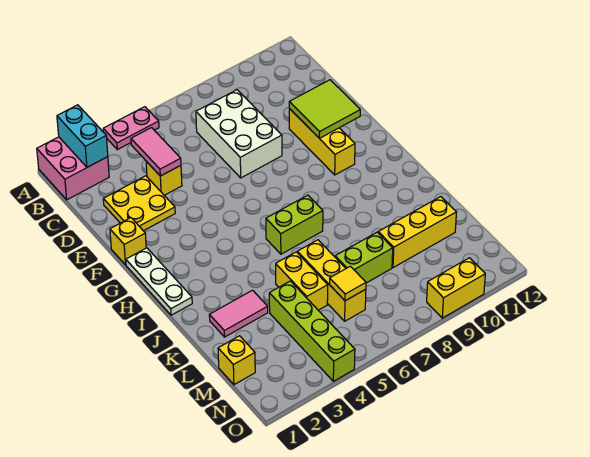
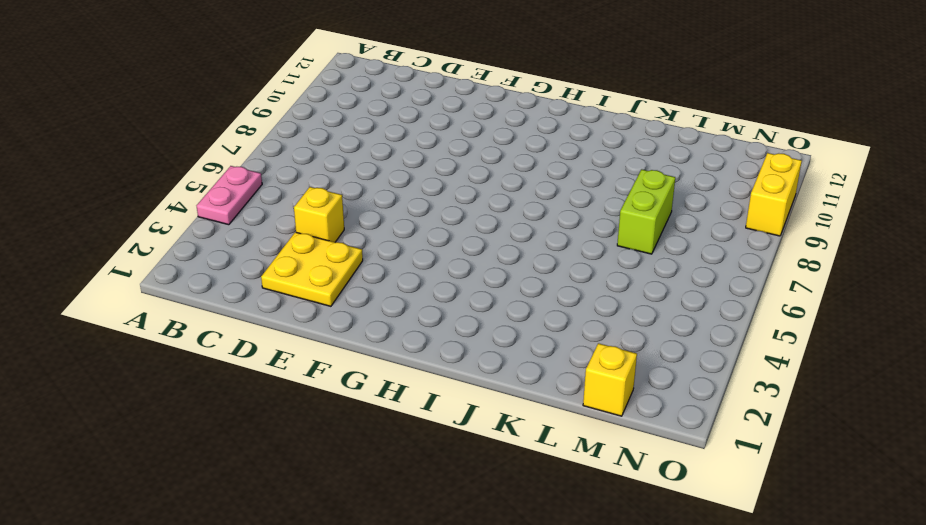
none -> pink brick A1:B2 level 1
none -> white brick C7:E8 level 1
none -> yellow brick E10:G10 level 1

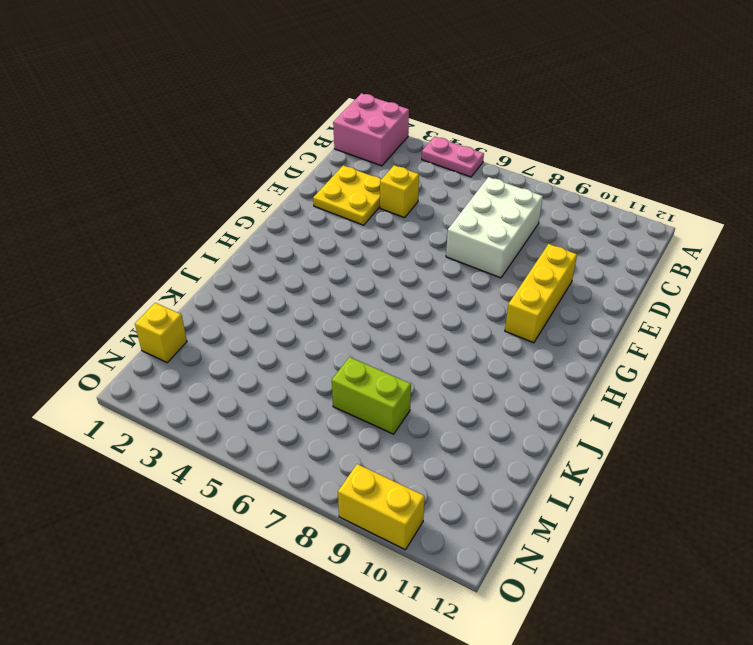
none -> yellow brick F1 level 1
none -> white plate G1:I1 level 1
none -> lime brick I6:I7 level 1

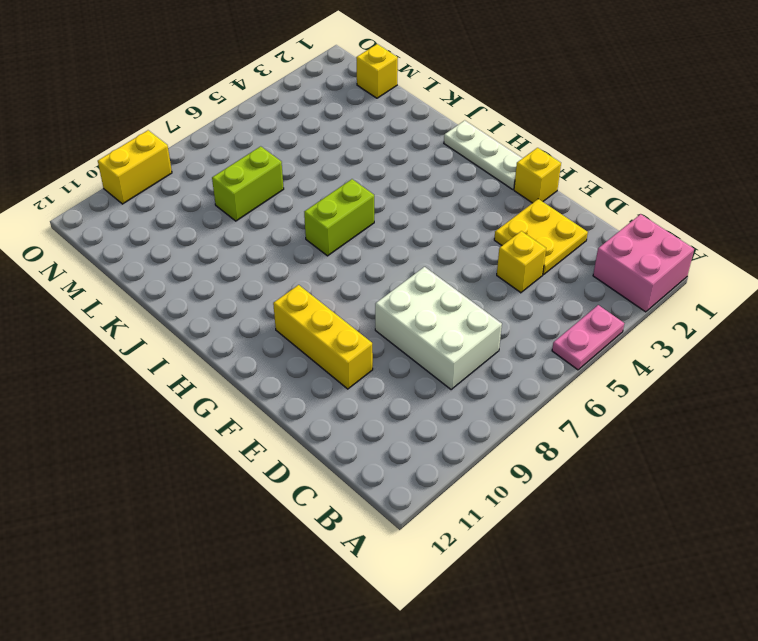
none -> pink tile K2:K3 level 1
none -> yellow brick K5:L5 level 1
none -> yellow brick K6:M6 level 1

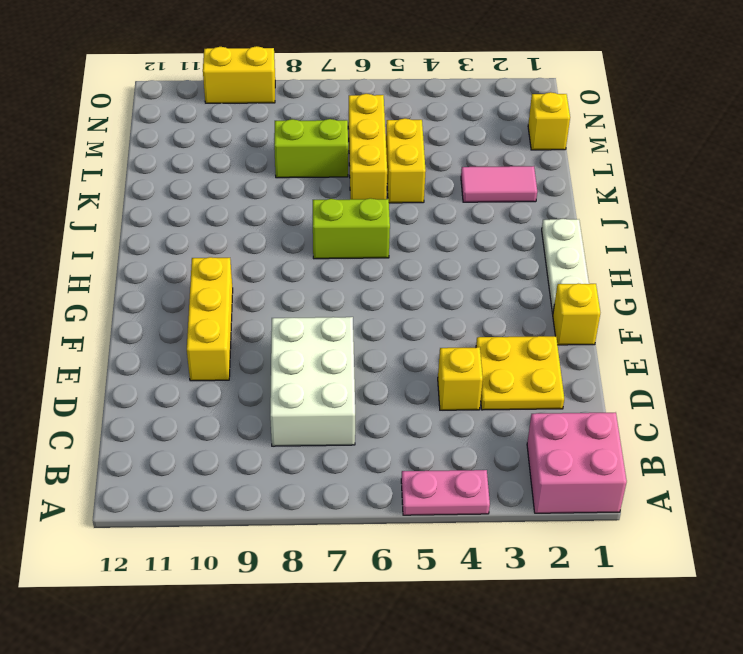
none -> lime brick L4:O4 level 1
none -> yellow brick L9:L11 level 1
none -> cyan brick A2:B2 level 2

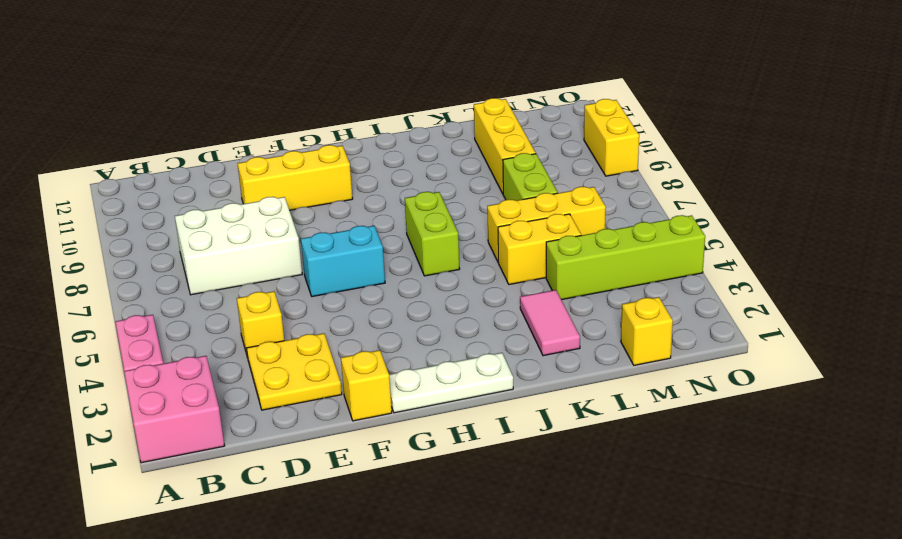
cyan brick F6:G6 level 1 -> cyan brick A2:B2 level 2
none -> pink tile C4:D4 level 2
none -> lime tile E10:F11 level 2
none -> yellow tile M6 level 2

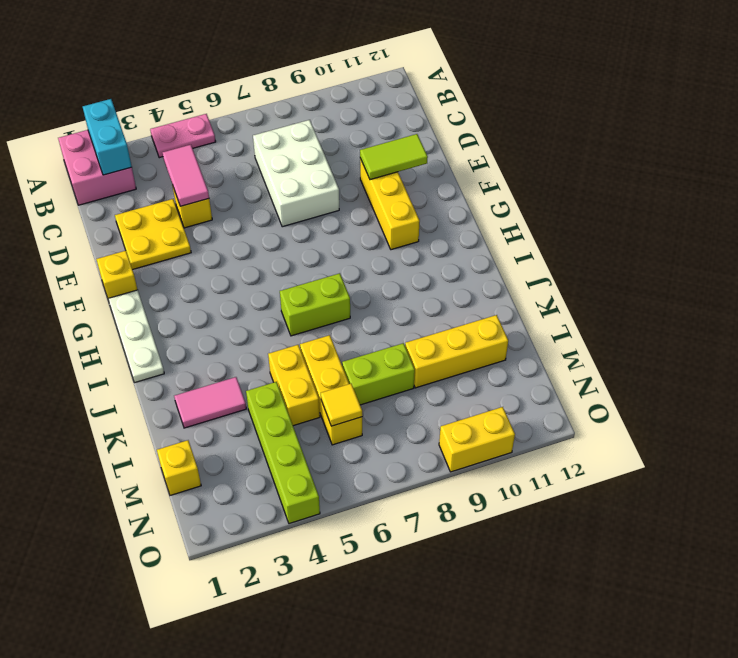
lime tile E10:E11 level 2 -> lime tile E10:F11 level 2

